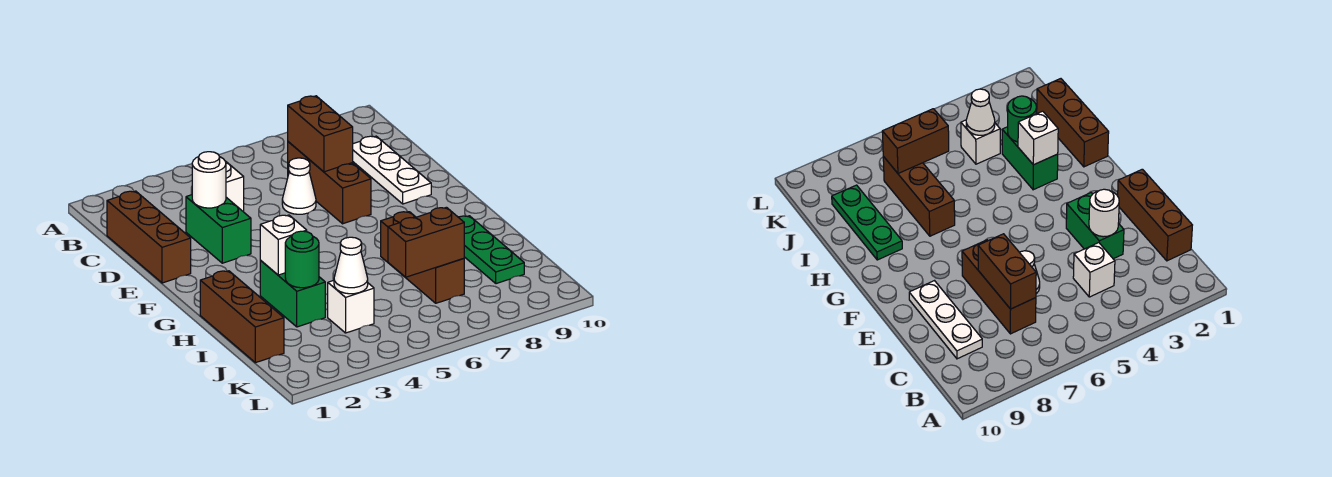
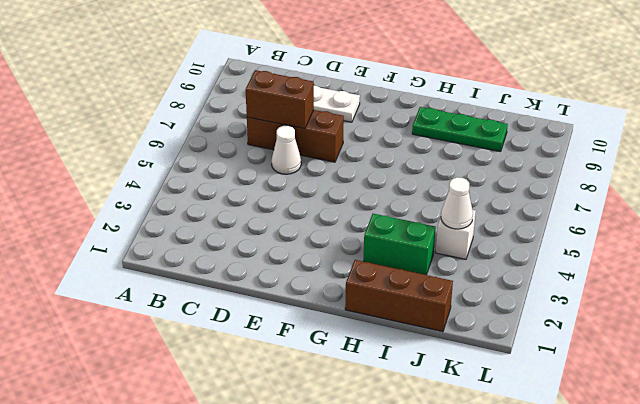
none -> brown brick C1:E1 level 1
none -> white brick C4 level 1
none -> green brick D3:E3 level 1

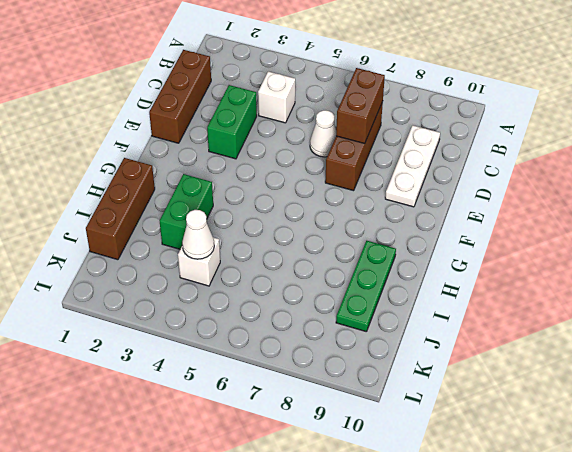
none -> brown brick H7:J7 level 1
none -> white round brick D3 level 2
none -> white brick H3 level 2

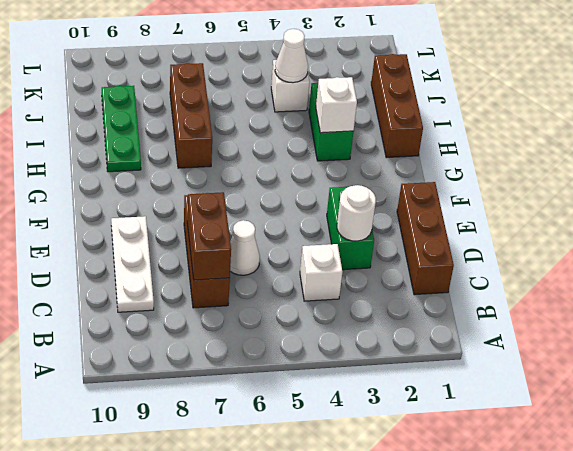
none -> green round brick I3 level 2
none -> brown brick J6:J7 level 2

